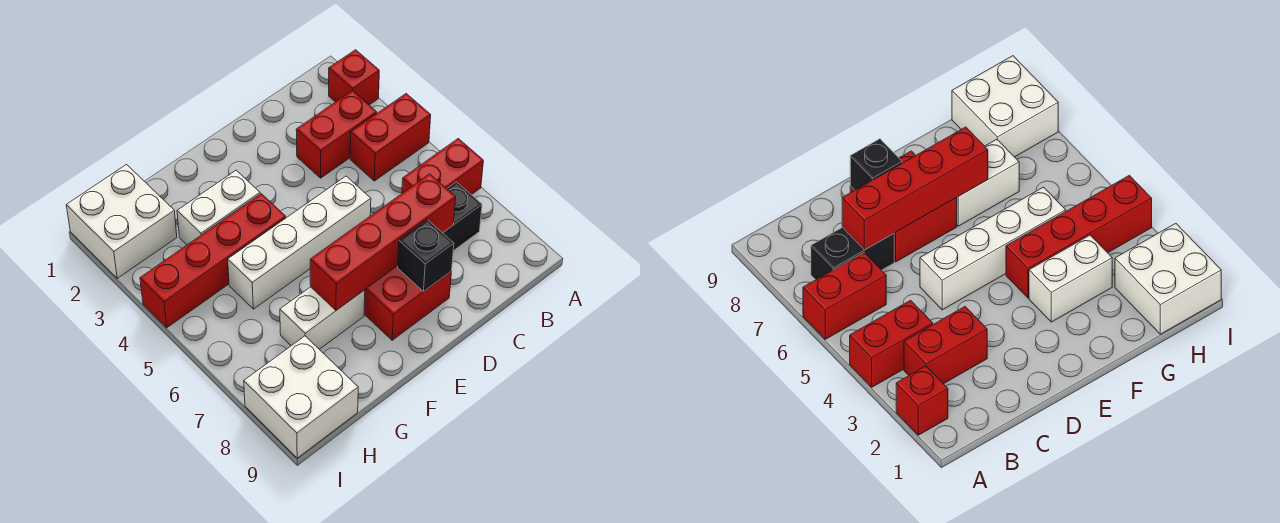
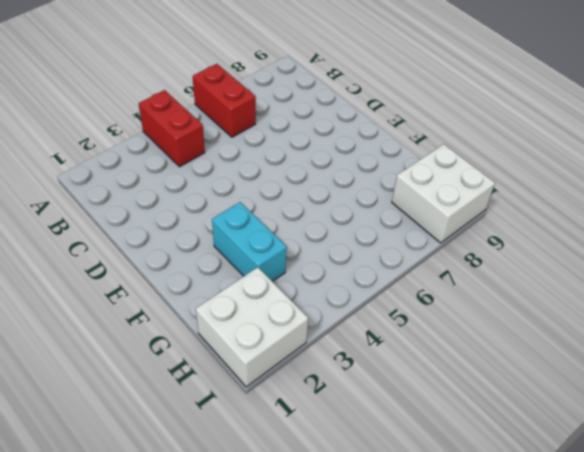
cyan brick F3:G3 level 1 -> white brick F3:G3 level 1
none -> red brick A2 level 1
none -> red brick B3:C3 level 1
none -> black brick B7:C7 level 1

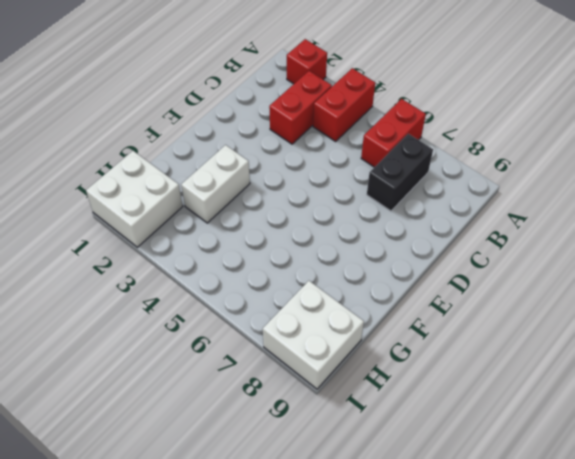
none -> white brick D5:G5 level 1
none -> red brick D7:E8 level 1
none -> red brick F4:I4 level 1

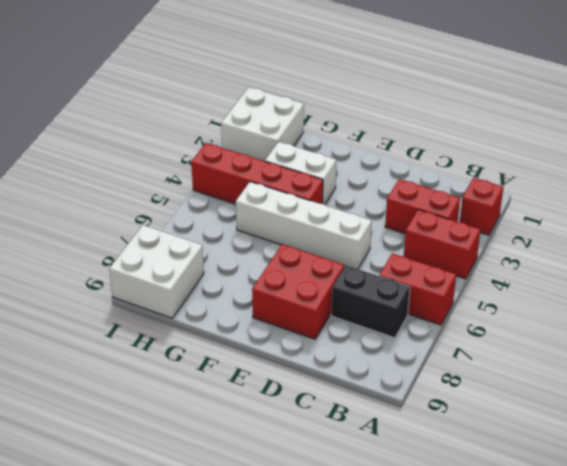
none -> white brick F7:G7 level 1
none -> red brick C7:F7 level 2
none -> black brick D8 level 2

